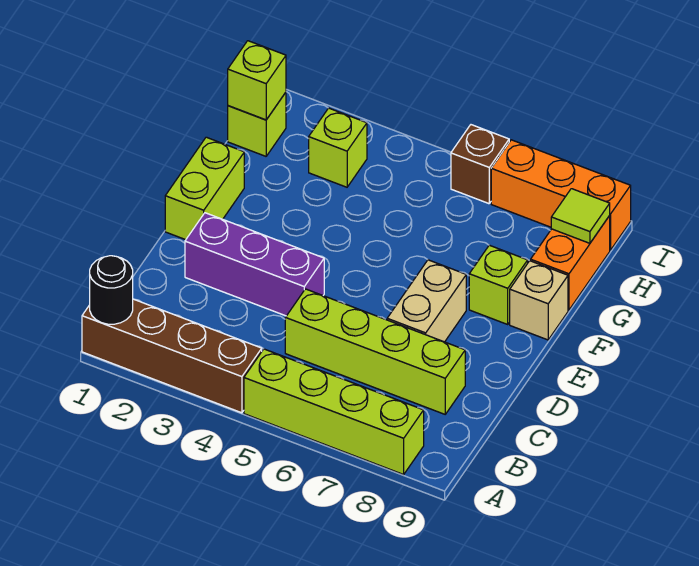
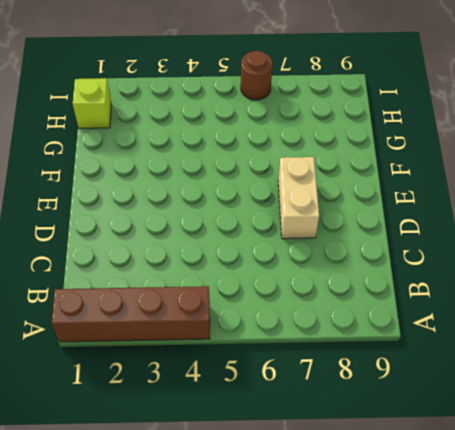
brown round brick I6 level 1 -> brown brick I6 level 1
none -> lime brick A5:A8 level 1
none -> lime brick C5:C8 level 1
none -> purple brick D2:D4 level 1

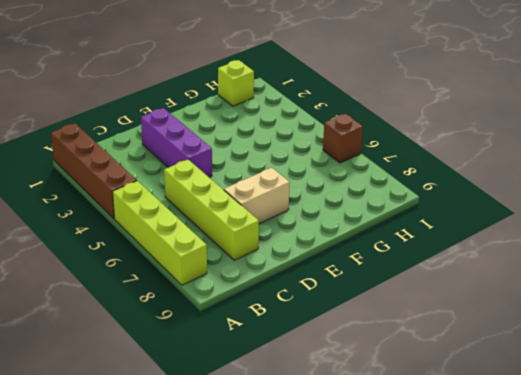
none -> lime brick E1:F1 level 1
none -> lime brick F8 level 1
none -> tan brick F9 level 1

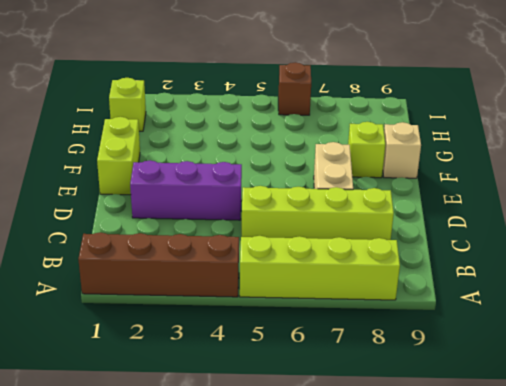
none -> orange brick G9:H9 level 1
none -> lime brick H3 level 1
none -> orange brick I7:I9 level 1

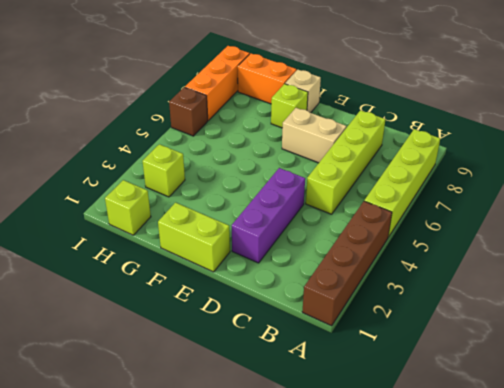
none -> black round brick A1 level 2
none -> lime brick H1 level 2
none -> lime tile H9 level 2

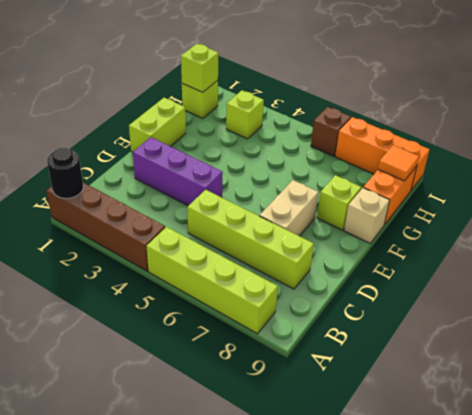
orange tile H9 level 2 -> lime tile H9 level 2

